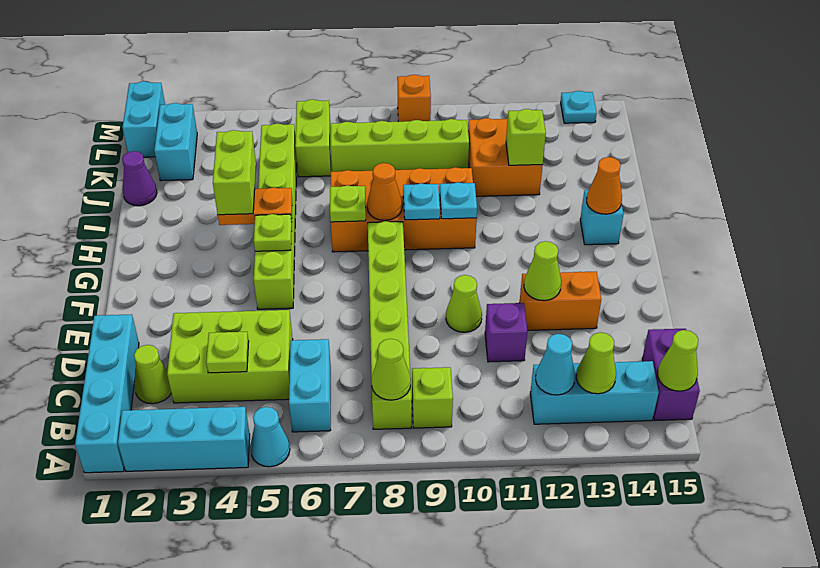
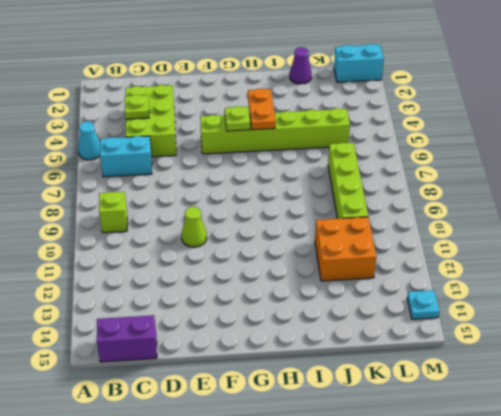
none -> cyan brick A1:D1 level 1
none -> cyan brick A2:A4 level 1
none -> lime brick B8:G8 level 1
none -> cyan brick B12:B14 level 1

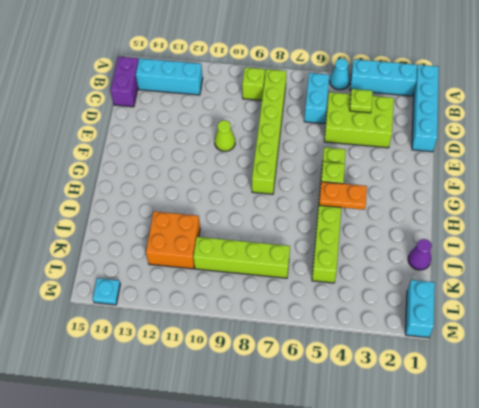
none -> lime cone C2 level 1
none -> purple brick D11 level 1
none -> orange brick E12:E13 level 1
none -> orange brick H7:I10 level 1

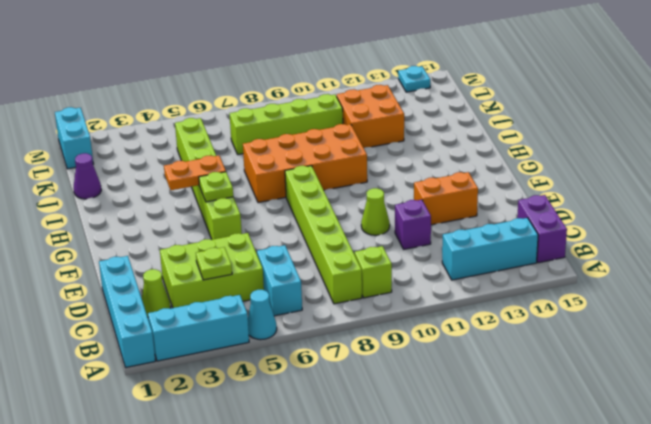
none -> cyan brick H14 level 1
none -> cyan brick K2:L2 level 1
none -> lime brick K6:L6 level 1
none -> orange brick M9 level 1

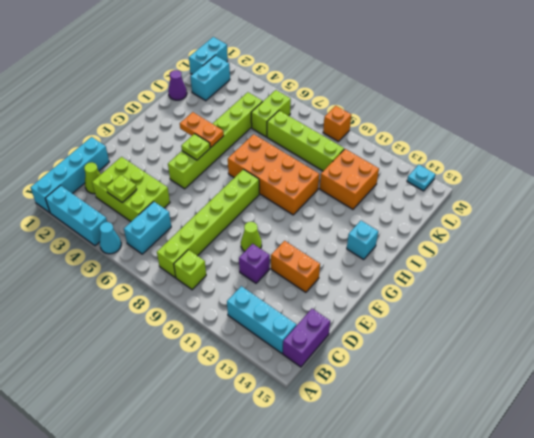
none -> lime cone B8 level 2
none -> cyan cone B12 level 2
none -> lime cone B13 level 2
none -> lime cone B15 level 2

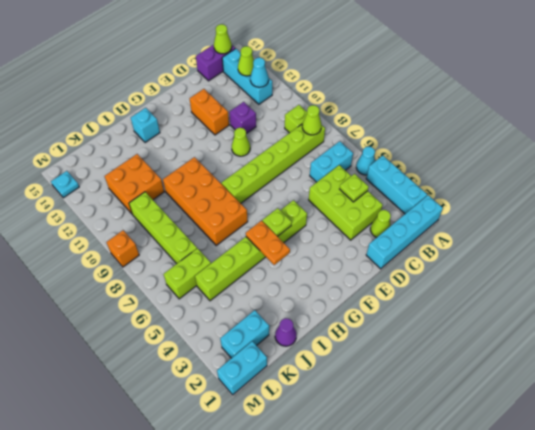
none -> lime cone E12 level 2
none -> lime plate H7 level 2
none -> orange cone H8 level 2
none -> cyan plate H9 level 2

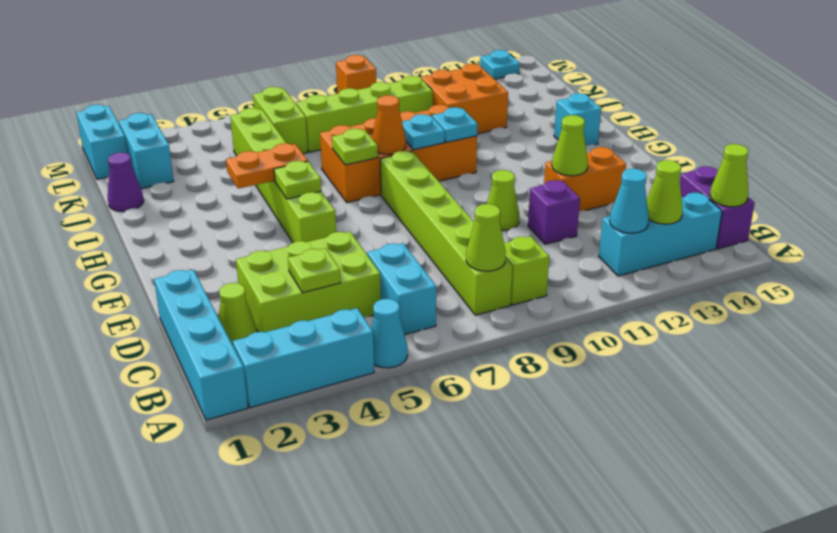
none -> orange cone H14 level 2
none -> lime brick J12 level 2
none -> lime brick H4:I4 level 3

